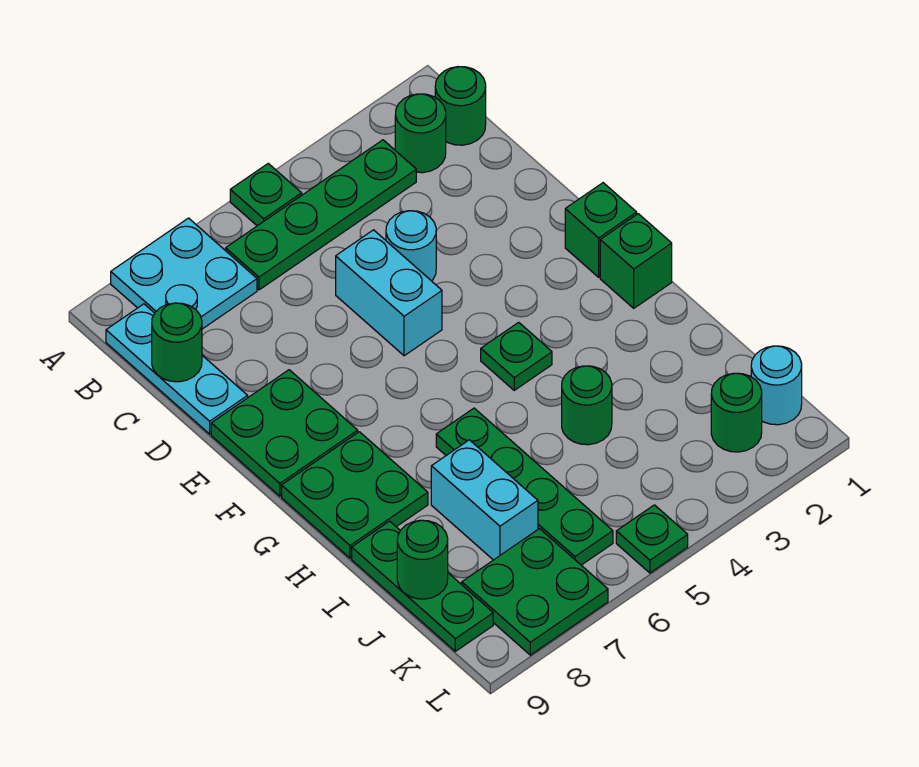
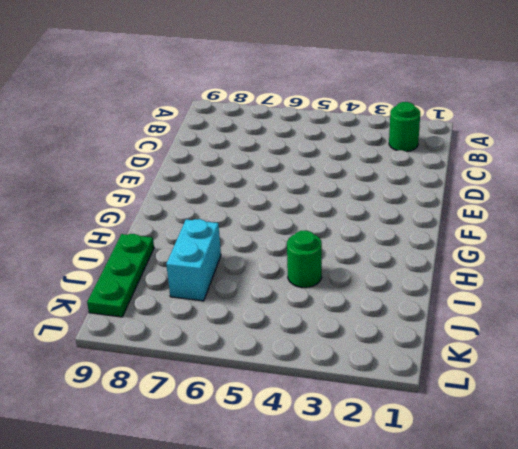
none -> green plate A5 level 1
none -> cyan plate A7:B8 level 1
none -> green round brick B1 level 1

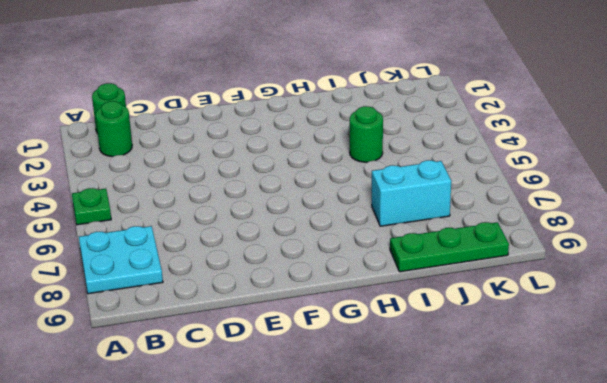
none -> green plate B3:B6 level 1
none -> cyan plate B9:D9 level 1
none -> cyan round brick D4 level 1

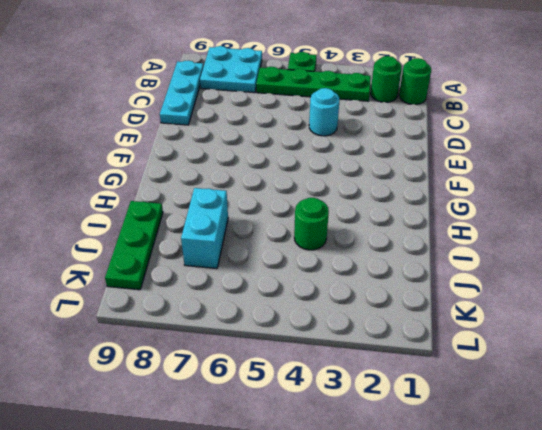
none -> cyan brick D5:E5 level 1
none -> green plate E8:F9 level 1
none -> green brick F1 level 1

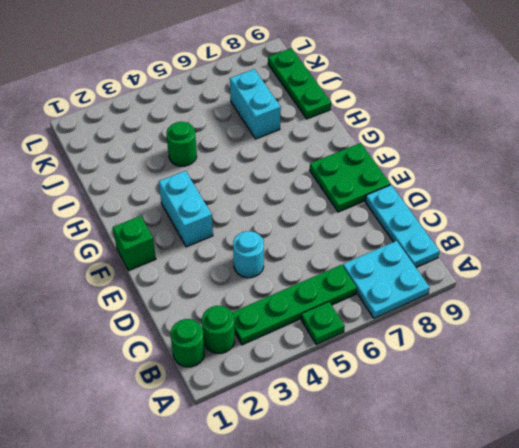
cyan brick F3:G3 level 1 -> cyan brick D5:E5 level 1
none -> green brick G1 level 1
none -> green plate G4 level 1
none -> green plate G8:H9 level 1

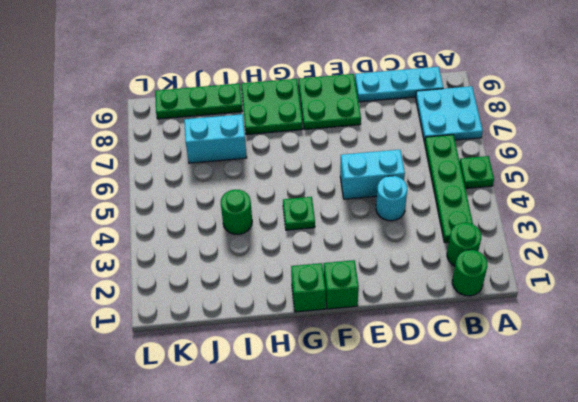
none -> green plate H6:K6 level 1
none -> cyan round brick K1 level 1
none -> green round brick K2 level 1

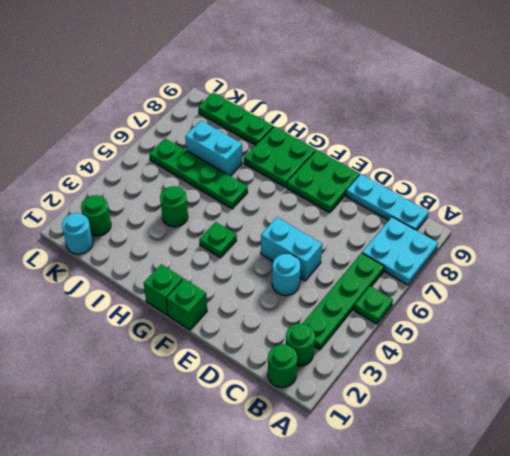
none -> green plate K7:L8 level 1
none -> green plate L5 level 1
none -> green round brick C9 level 2

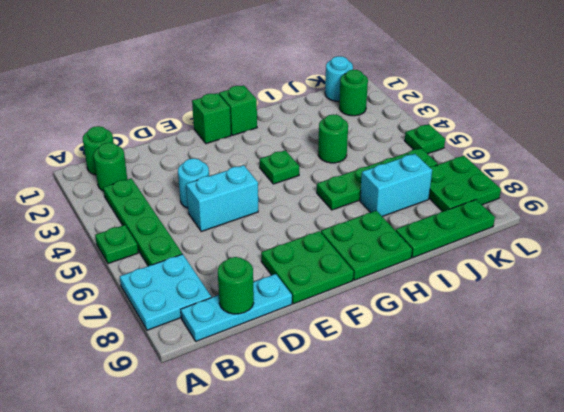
none -> green round brick J9 level 2

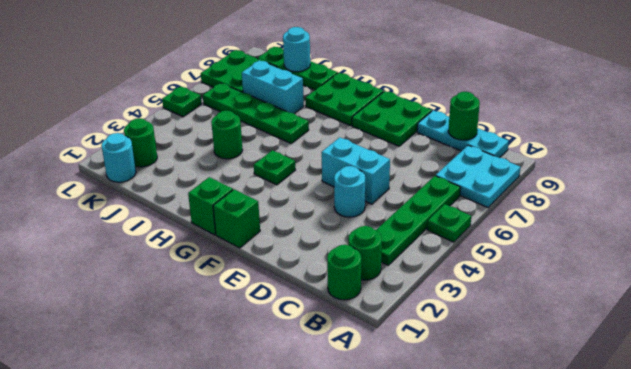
cyan round brick J9 level 2 -> green round brick J9 level 2

